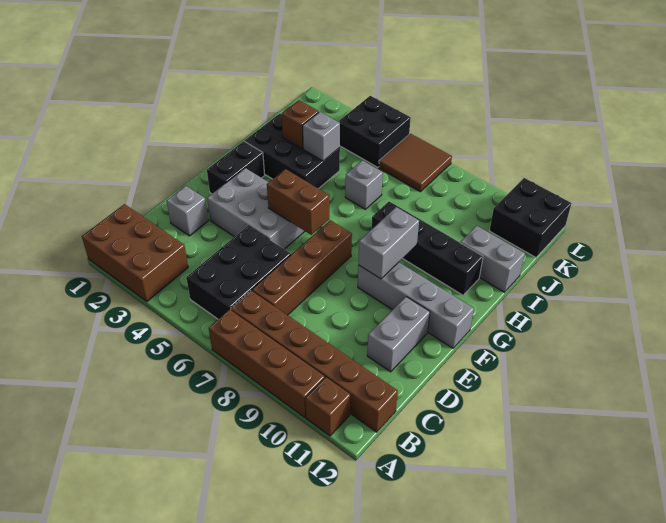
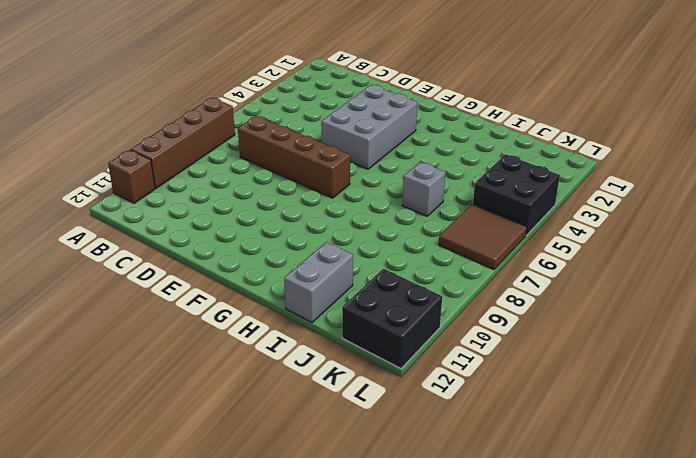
none -> brown brick A1:B3 level 1
none -> black brick B5:D6 level 1
none -> brown brick B7:B12 level 1

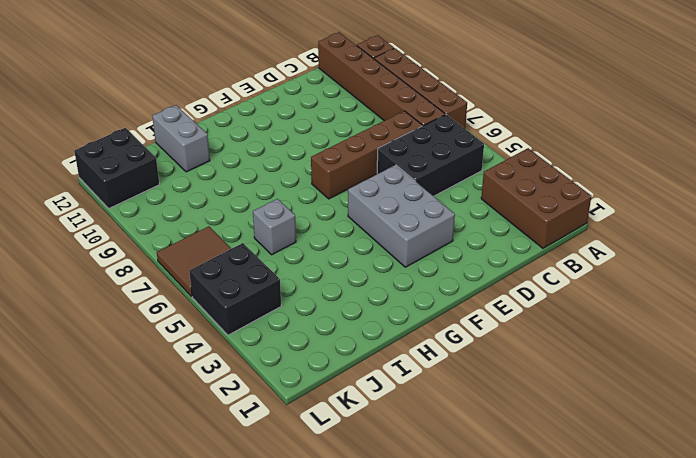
none -> grey brick D2 level 1
none -> grey brick D11:E11 level 1
none -> black brick F2:G2 level 1

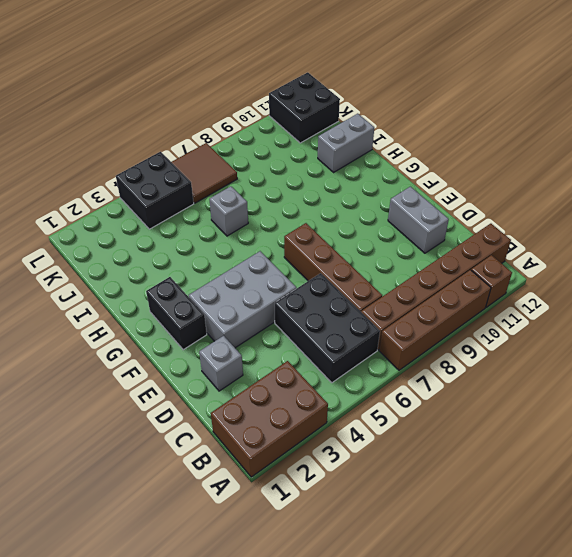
none -> grey brick F9:F12 level 1
none -> black brick H2:I4 level 1
none -> black brick H8:H11 level 1

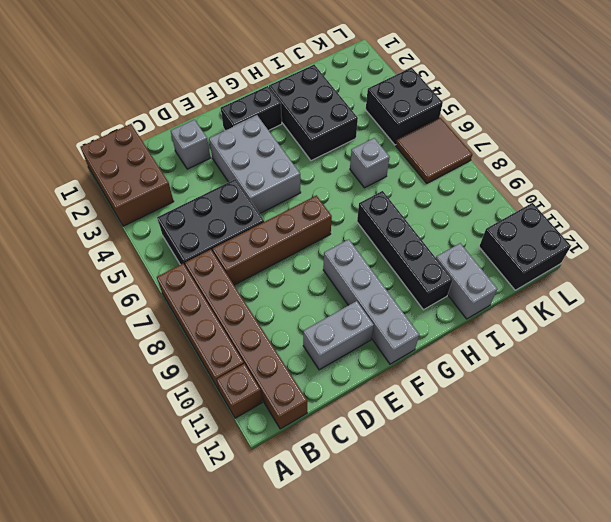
none -> brown brick F5:F6 level 2
none -> grey brick F9:G9 level 2
none -> brown brick I3 level 2

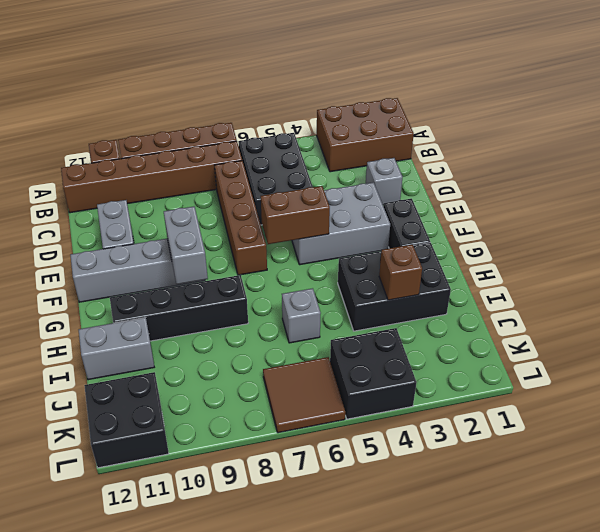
none -> grey brick I4 level 2

